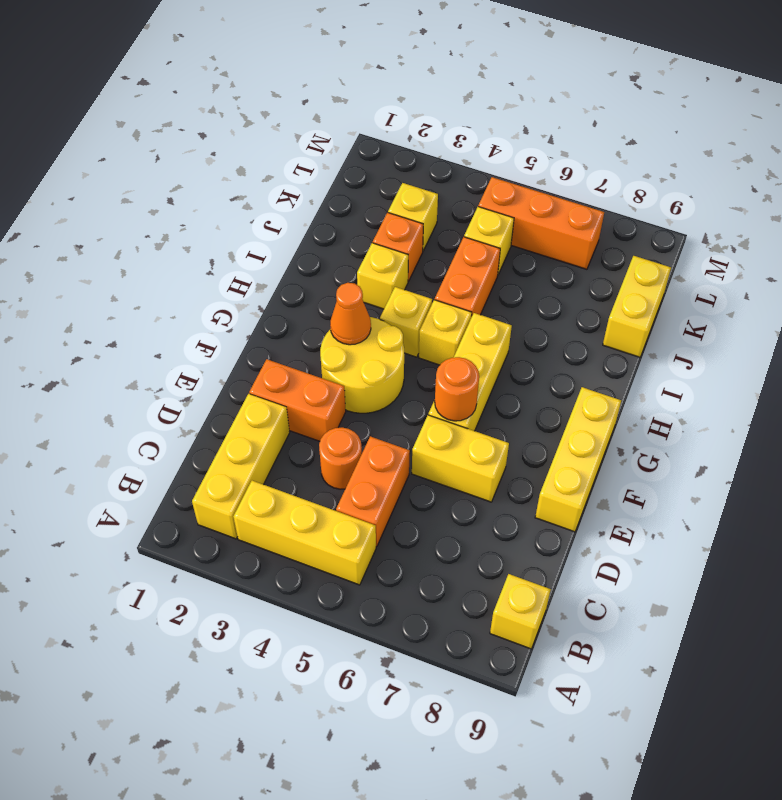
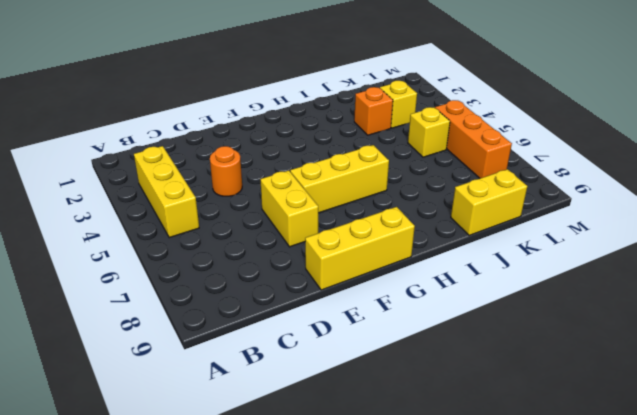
none -> yellow brick B2:D2 level 1
none -> yellow brick B9 level 1
none -> orange brick C5:D5 level 1

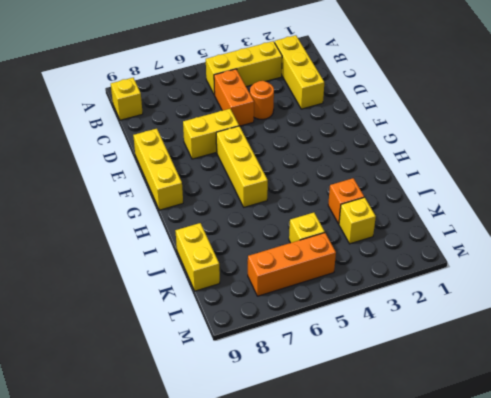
none -> orange brick E2:E3 level 1
none -> yellow round brick F3:G4 level 1
none -> yellow brick H4 level 1

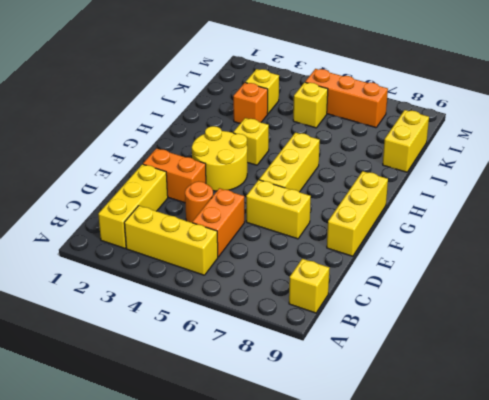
none -> yellow brick H5 level 1
none -> yellow brick I3 level 1
none -> orange brick I5:J5 level 1

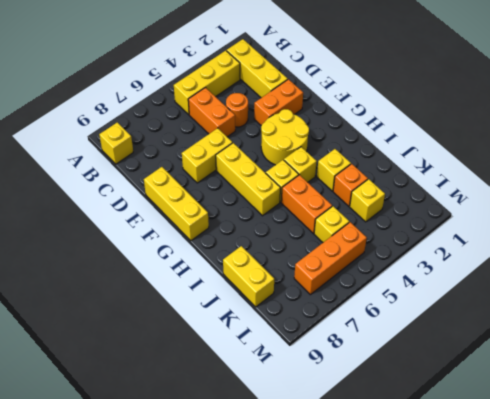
none -> orange round brick F6 level 2
none -> orange cone G3 level 2

